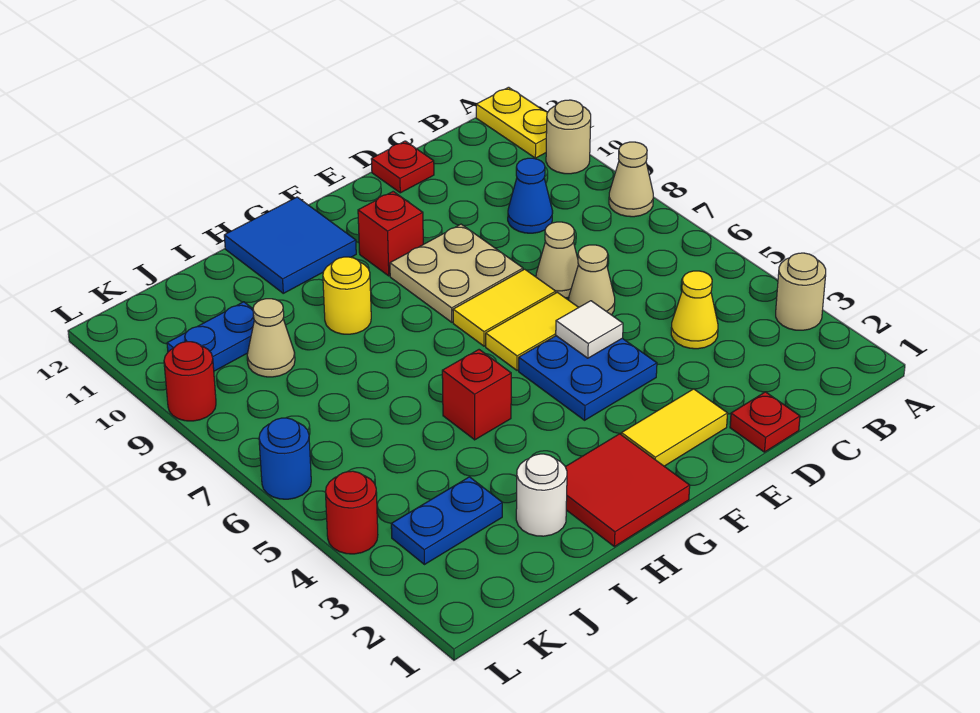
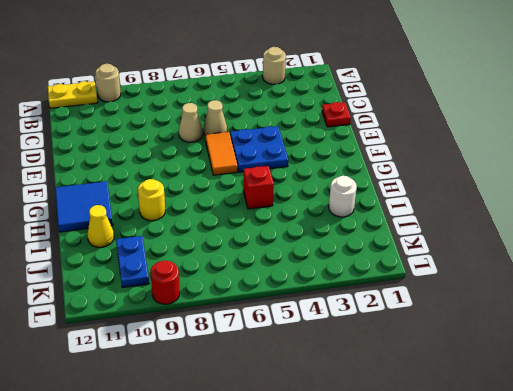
orange tile E6:F6 level 1 -> yellow tile E6:F6 level 1
yellow cone I11 level 1 -> yellow cone C4 level 1
none -> tan cone A8 level 1
none -> blue cone C9 level 1
none -> red plate D12 level 1

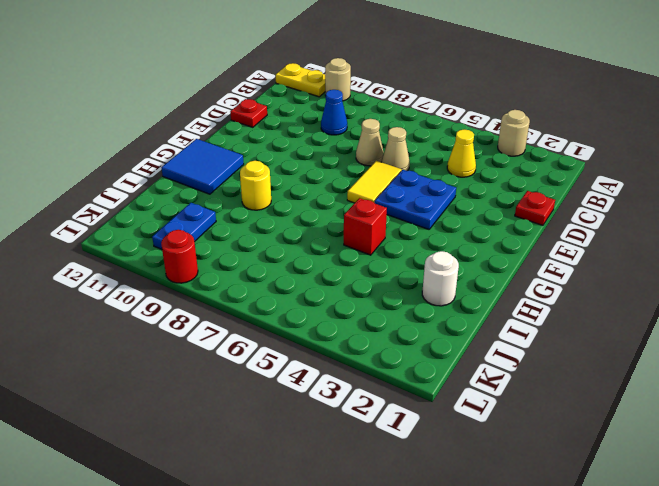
none -> tan cone A8 level 1
none -> yellow tile E2:F2 level 1
none -> yellow tile E7:F7 level 1

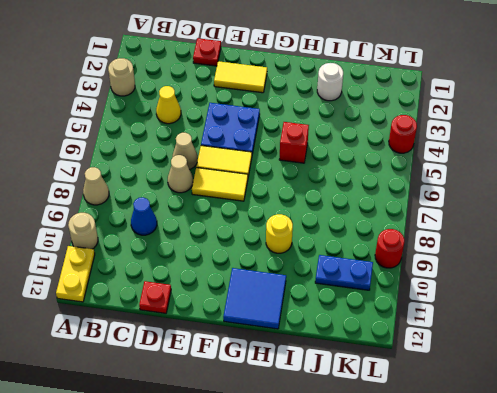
none -> tan plate E8:F9 level 1
none -> red brick F10 level 1
none -> red tile G1:H2 level 1

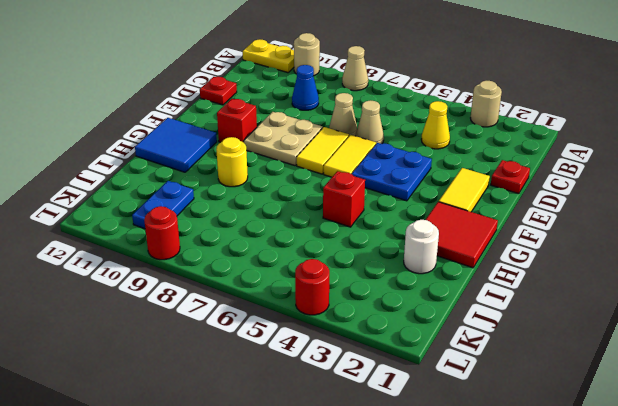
none -> blue plate J3:K3 level 1
none -> tan cone J9 level 1
none -> blue round brick L6 level 1

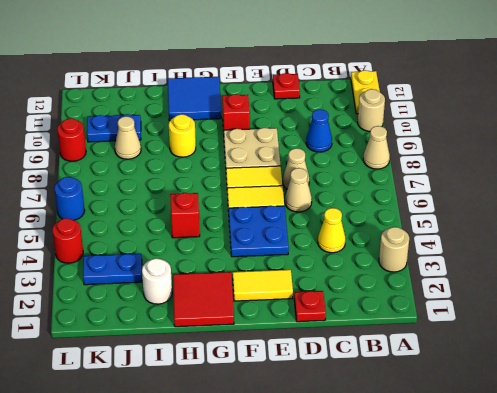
none -> white tile E5 level 2

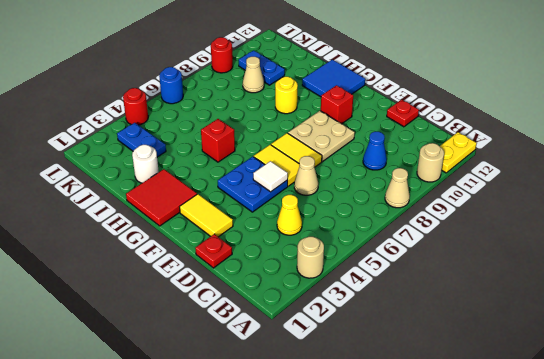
none -> tan cone D7 level 1

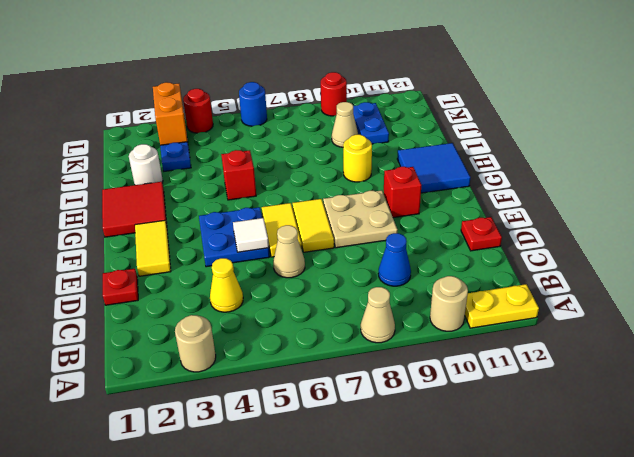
orange brick K3:L3 level 2 -> none
none -> tan cone D7 level 1

